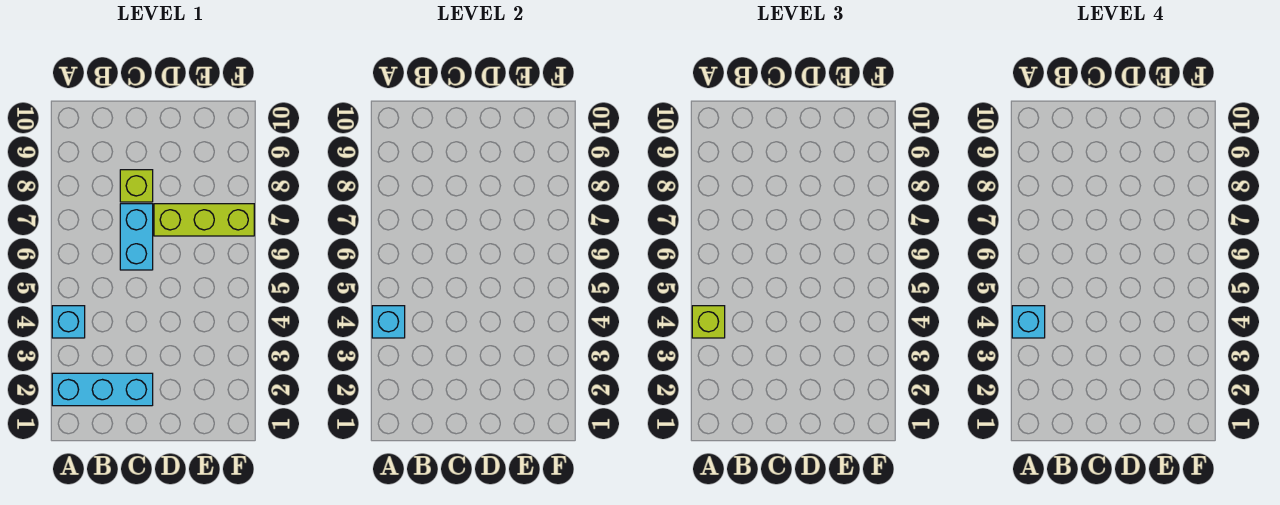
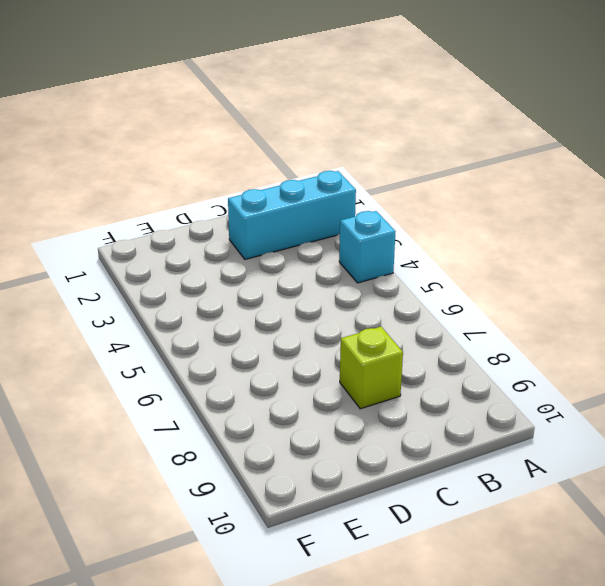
none -> cyan brick C6:C7 level 1
none -> lime brick D7:F7 level 1

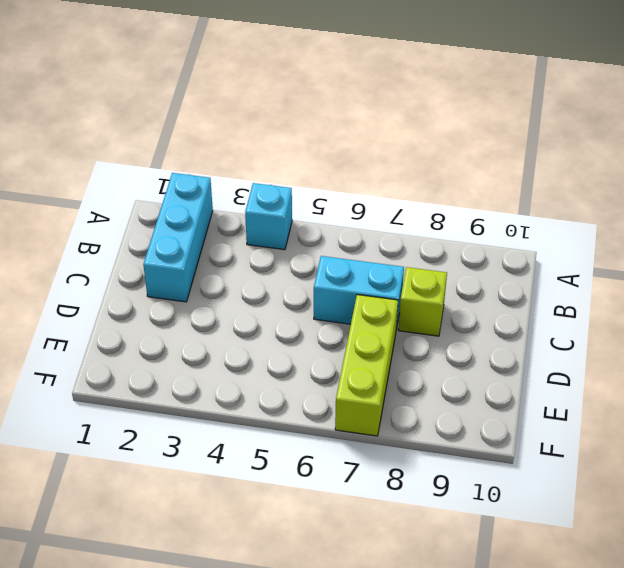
none -> cyan brick A4 level 2
none -> lime brick A4 level 3

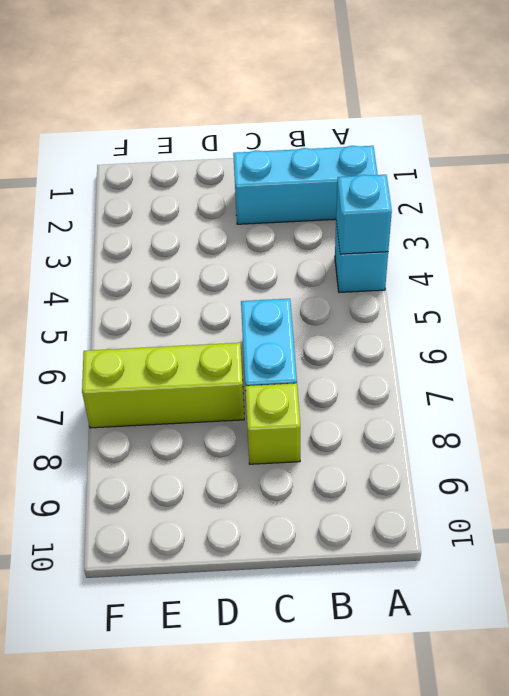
none -> lime brick A4 level 3
none -> cyan brick A4 level 4

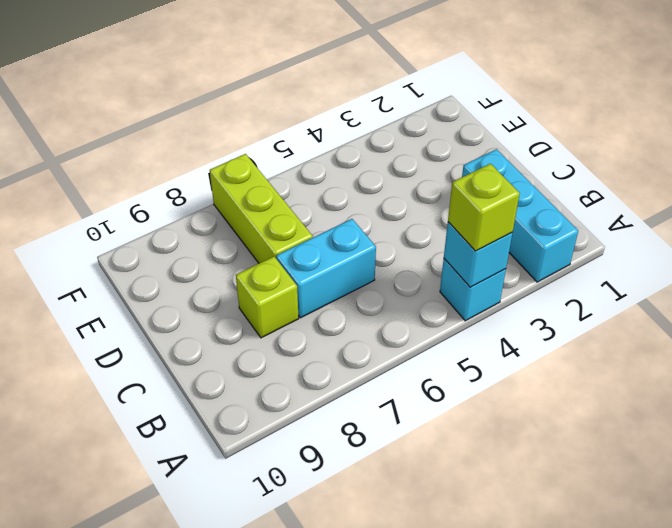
none -> cyan brick A4 level 4

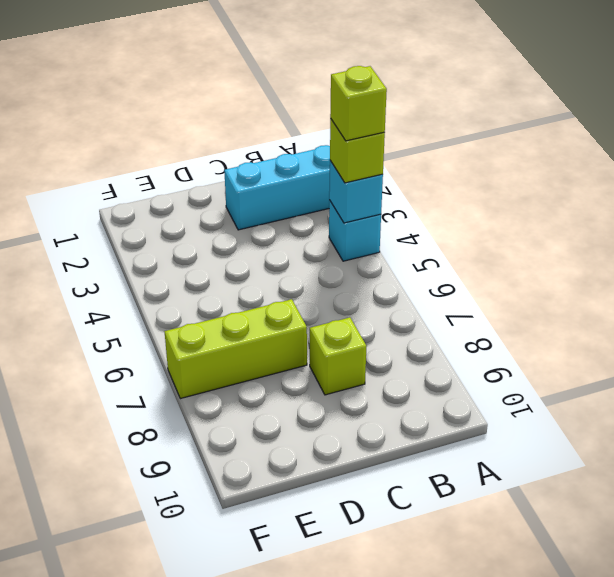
lime brick A4 level 4 -> cyan brick A4 level 4
none -> cyan brick C6:C7 level 1

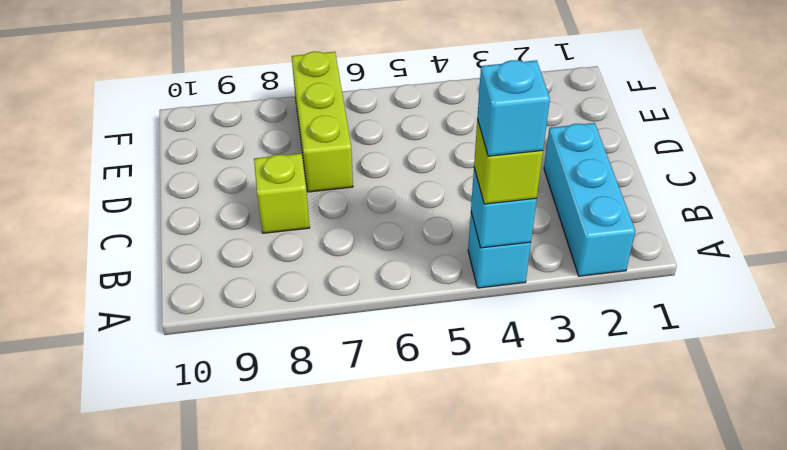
none -> cyan brick C6:C7 level 1

